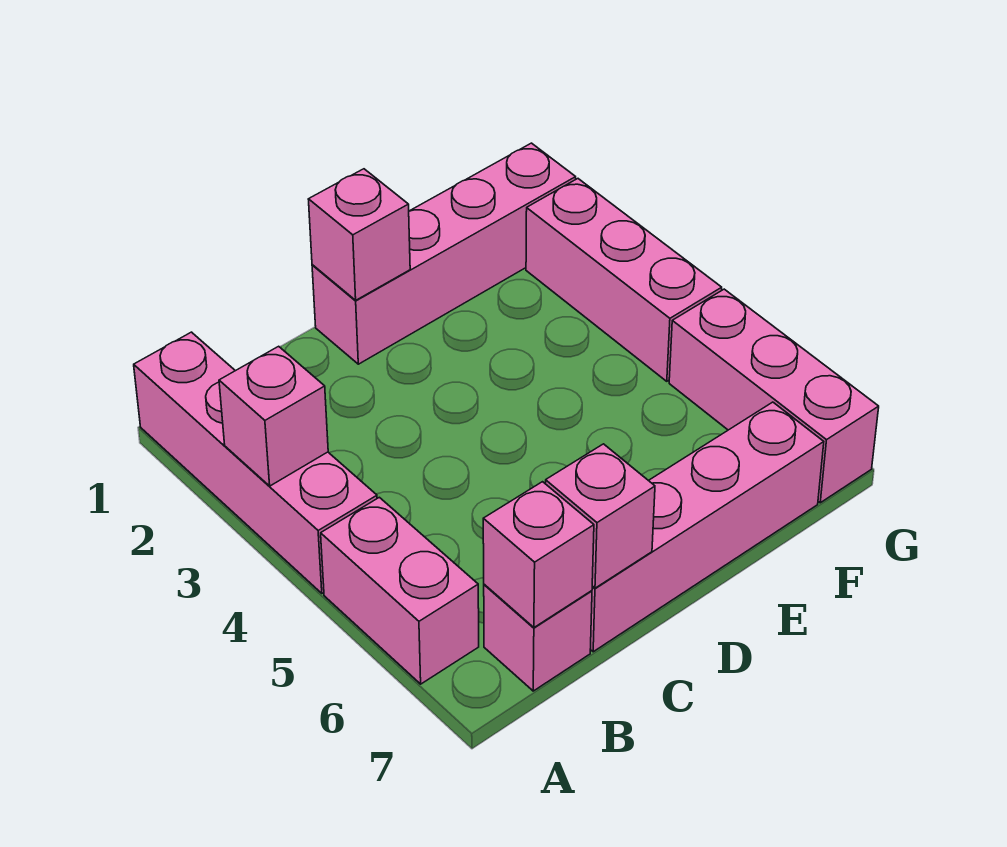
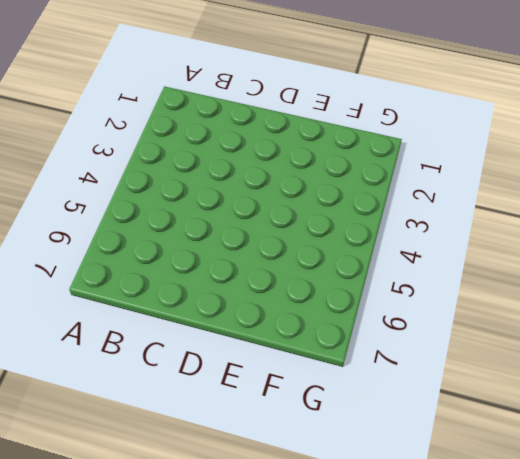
none -> pink brick A1:A4 level 1
none -> pink brick A5:A6 level 1

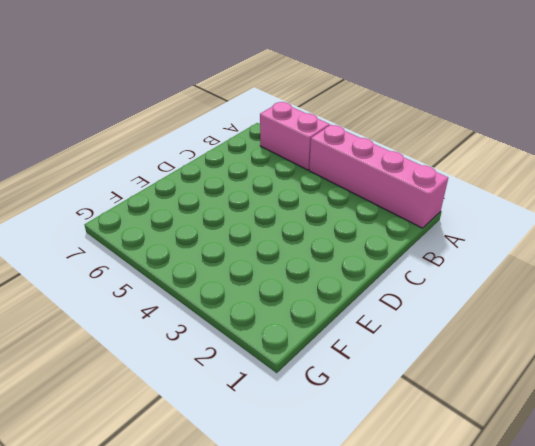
none -> pink brick B7 level 1
none -> pink brick C7:F7 level 1

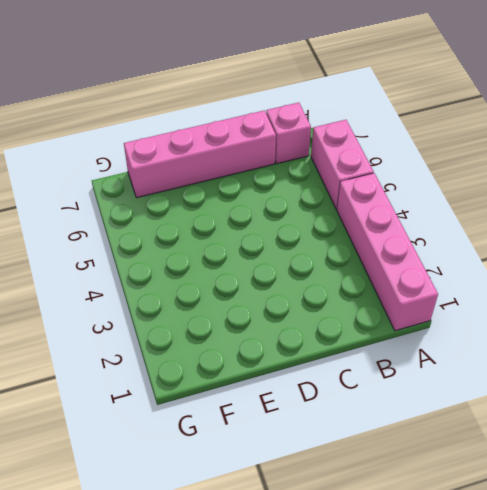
none -> pink brick D1:G1 level 1
none -> pink brick G2:G4 level 1

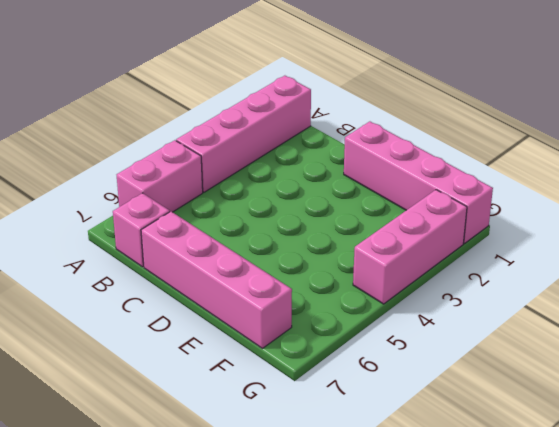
none -> pink brick G5:G7 level 1
none -> pink brick A3 level 2

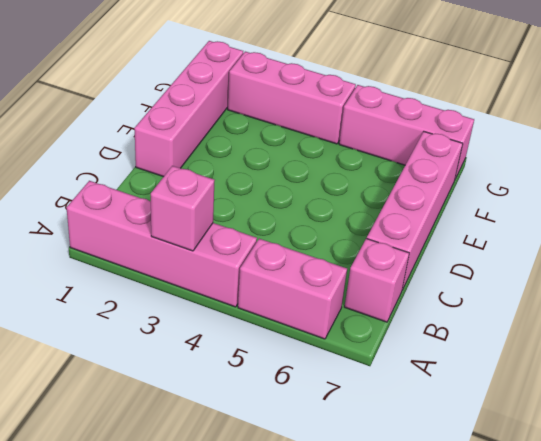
none -> pink brick B7 level 2
none -> pink brick C7 level 2

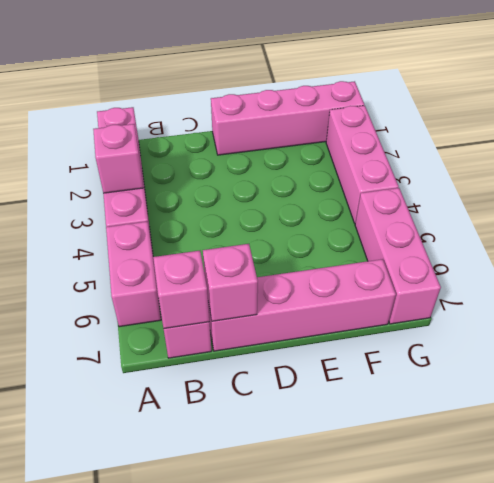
none -> pink brick D1 level 2

